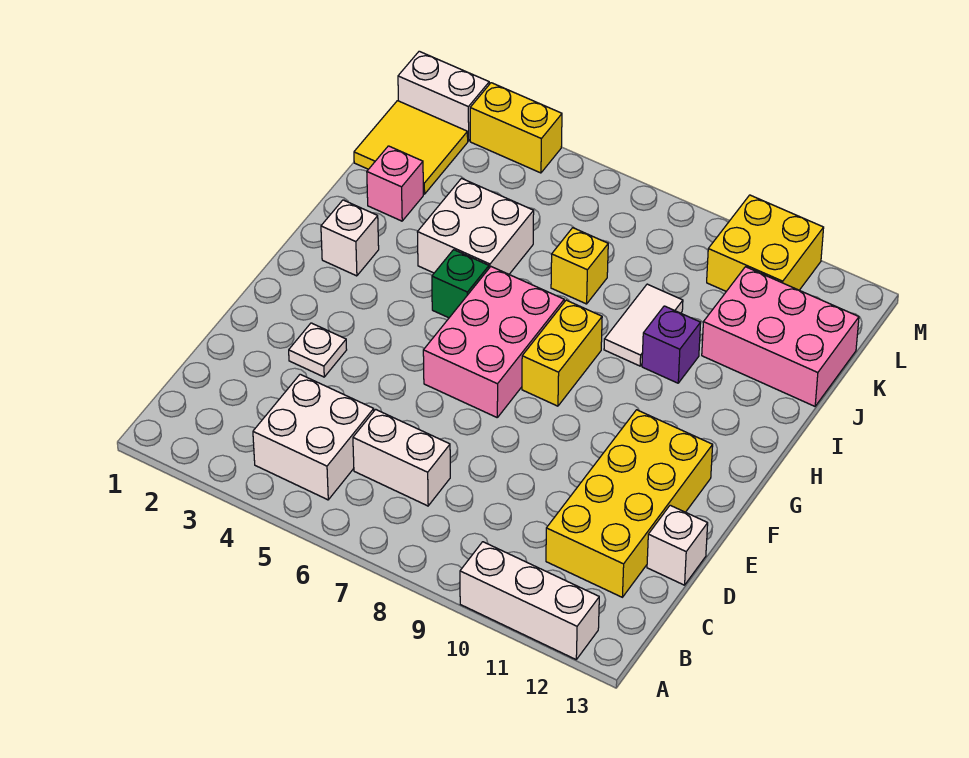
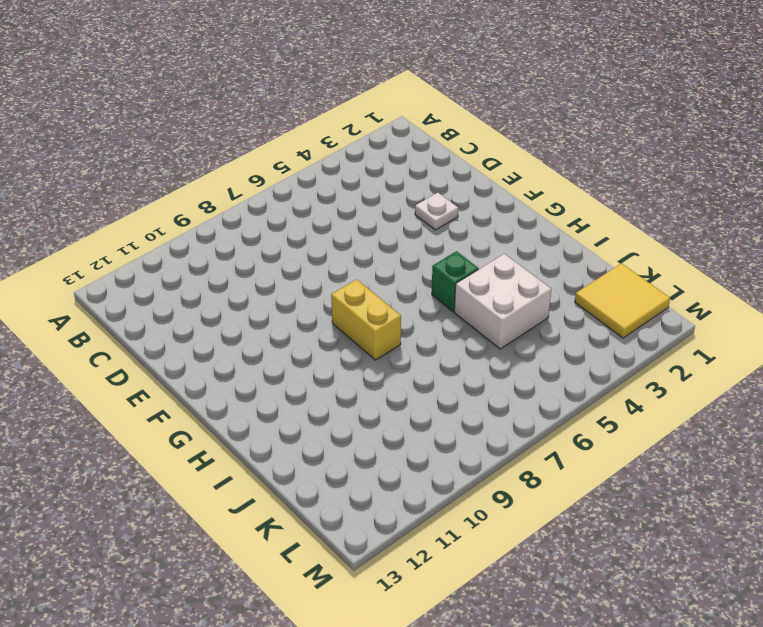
none -> white brick A10:A12 level 1
none -> white brick B4:C5 level 1
none -> white brick C6:C7 level 1

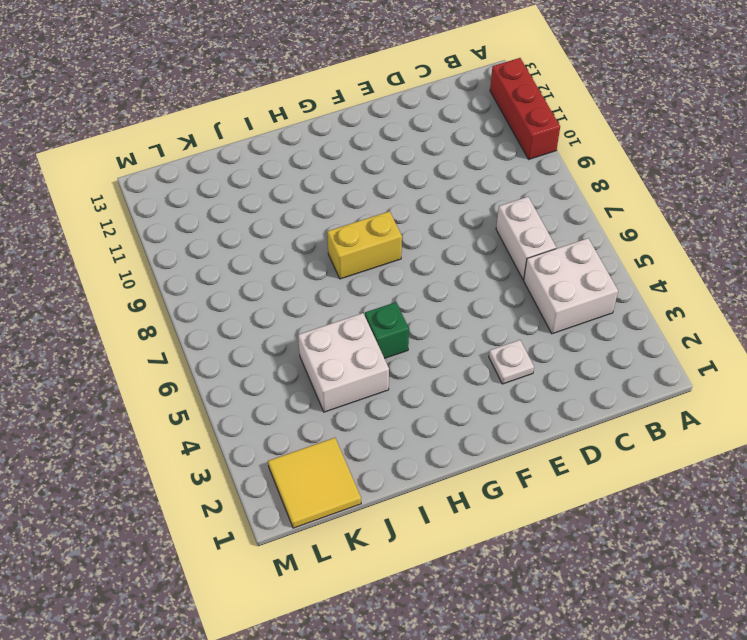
red brick A10:A12 level 1 -> white brick A10:A12 level 1
none -> yellow brick C11:F12 level 1
none -> white brick D13 level 1
none -> pink brick F6:H7 level 1

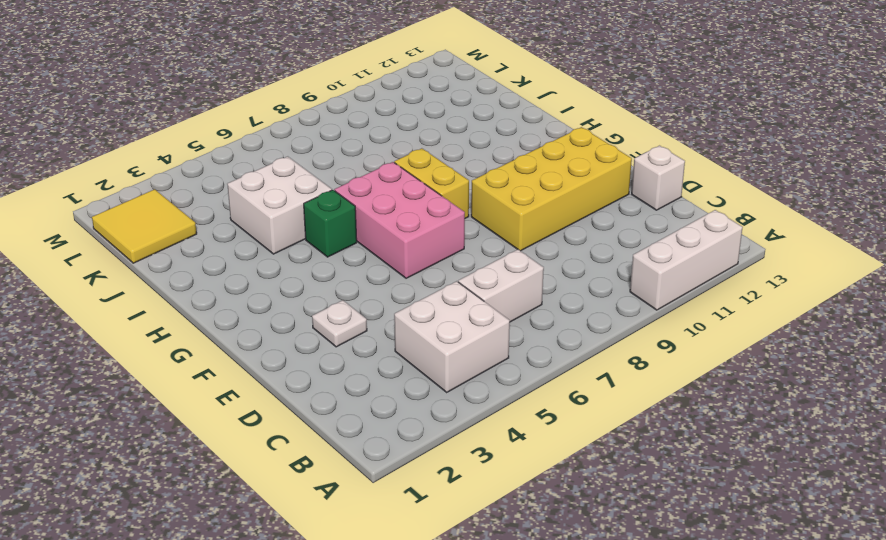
yellow brick E9:F12 level 1 -> yellow brick C11:F12 level 1
none -> white brick H2 level 1
none -> white tile I9:J9 level 1
none -> purple brick I10 level 1

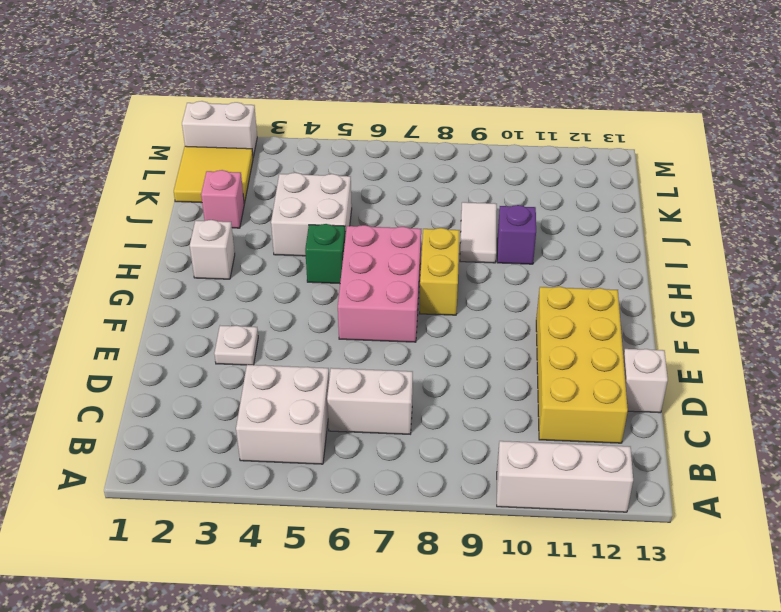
none -> yellow brick J7 level 1
none -> pink brick J11:K13 level 1
none -> yellow brick L10:M11 level 1

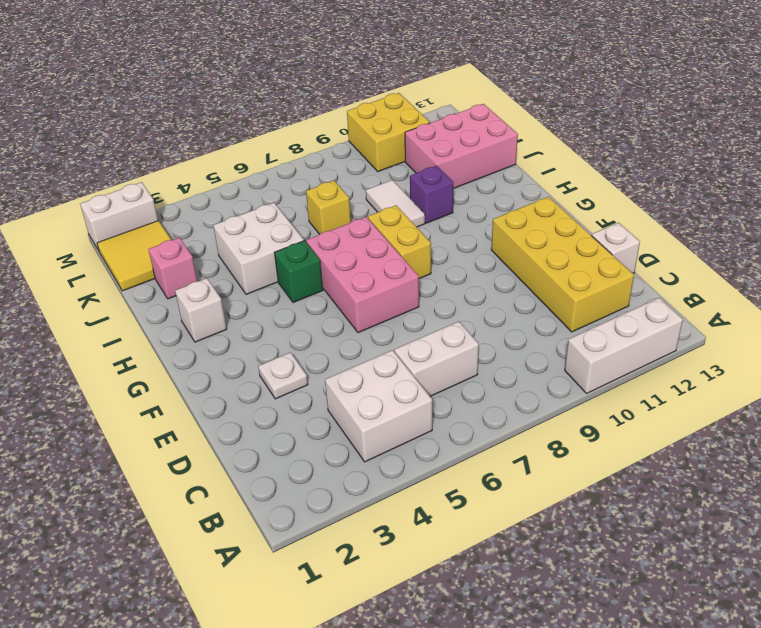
none -> yellow brick M3:M4 level 1

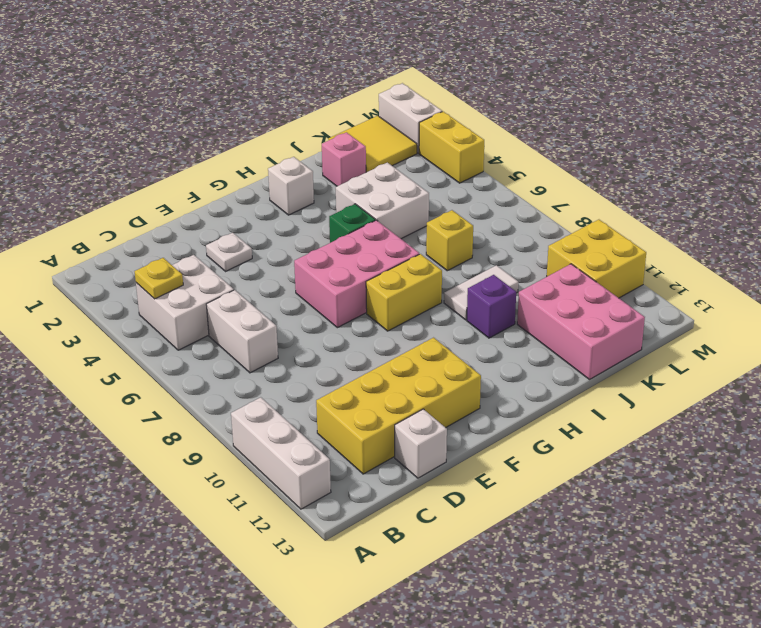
yellow plate B4 level 2 -> none

